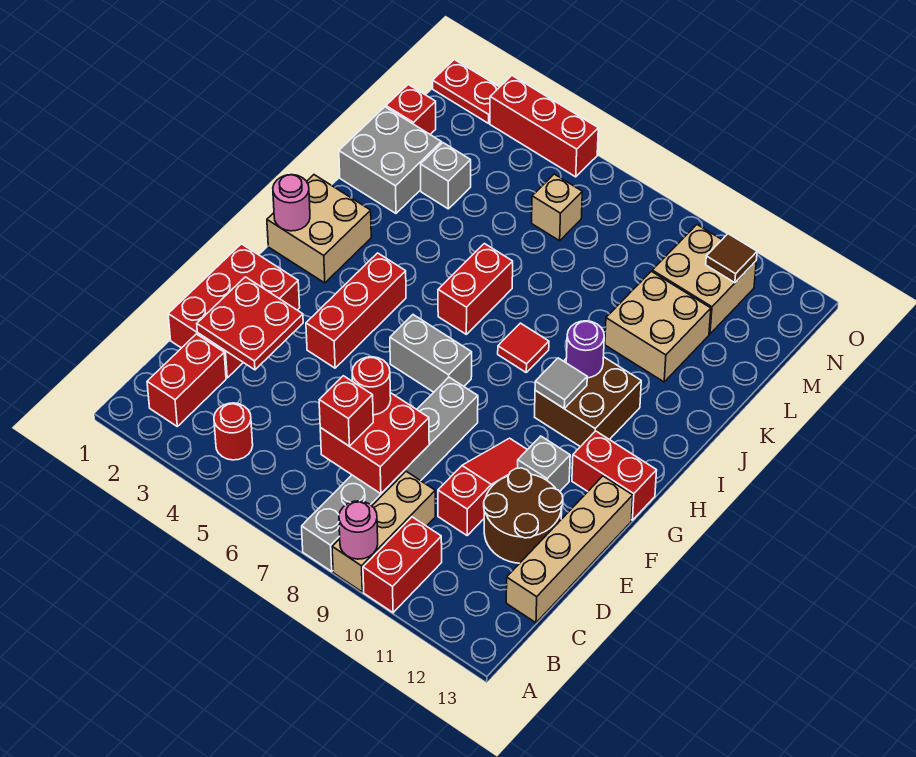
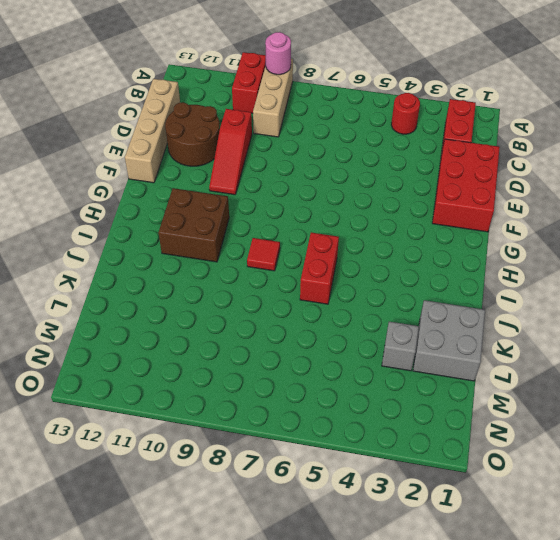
none -> grey brick A8:F8 level 1
none -> red brick F4:H4 level 1
none -> grey brick F11 level 1
none -> grey brick G6:G7 level 1

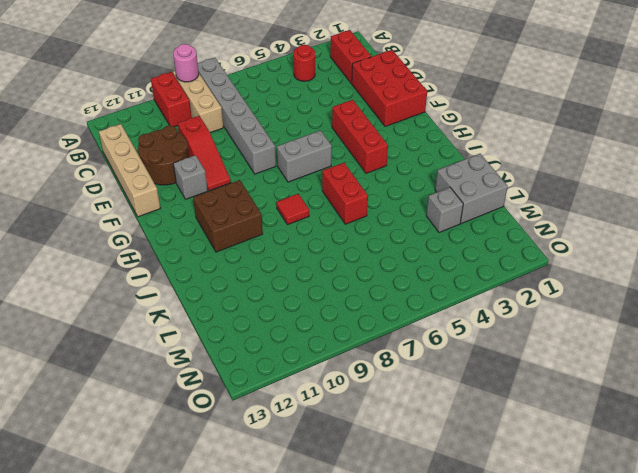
none -> red brick G12:G13 level 1
none -> tan brick H1:I2 level 1
none -> tan brick K10:L11 level 1
none -> red brick M1 level 1

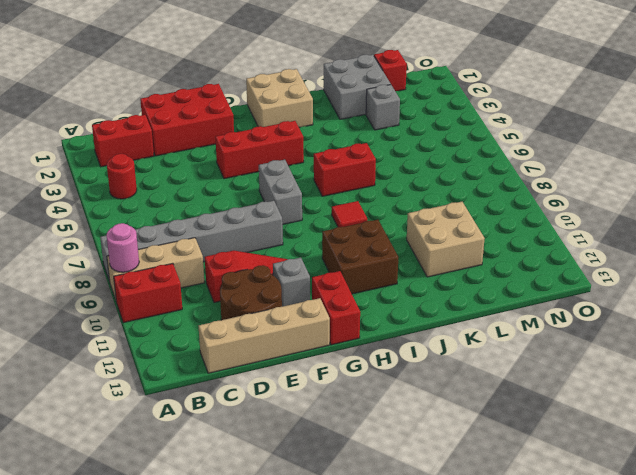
none -> tan brick M6 level 1
none -> tan brick M10:N11 level 1
none -> red plate O1:O2 level 1
none -> red brick O3:O5 level 1

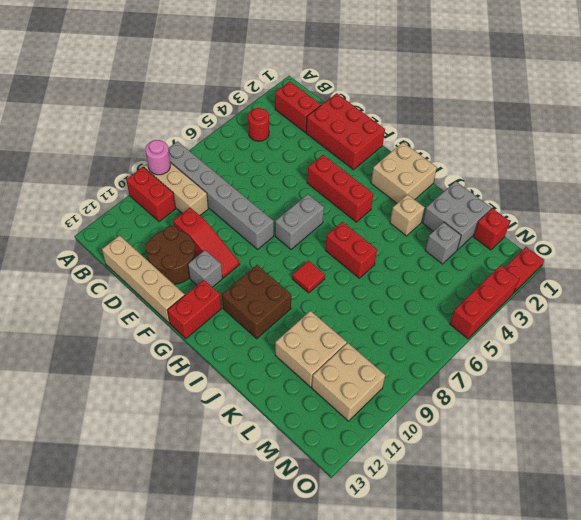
tan brick J3 level 1 -> tan brick M6 level 1
none -> red brick C7:D8 level 2
none -> red plate D2:E3 level 2
none -> pink round brick H1 level 2
none -> grey tile H10 level 2

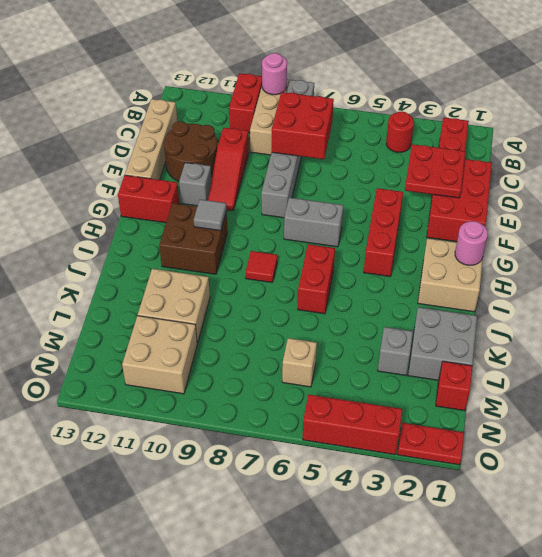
none -> purple round brick I10 level 2
none -> brown tile N11 level 2
none -> red brick C7 level 3
none -> red round brick D7 level 3

